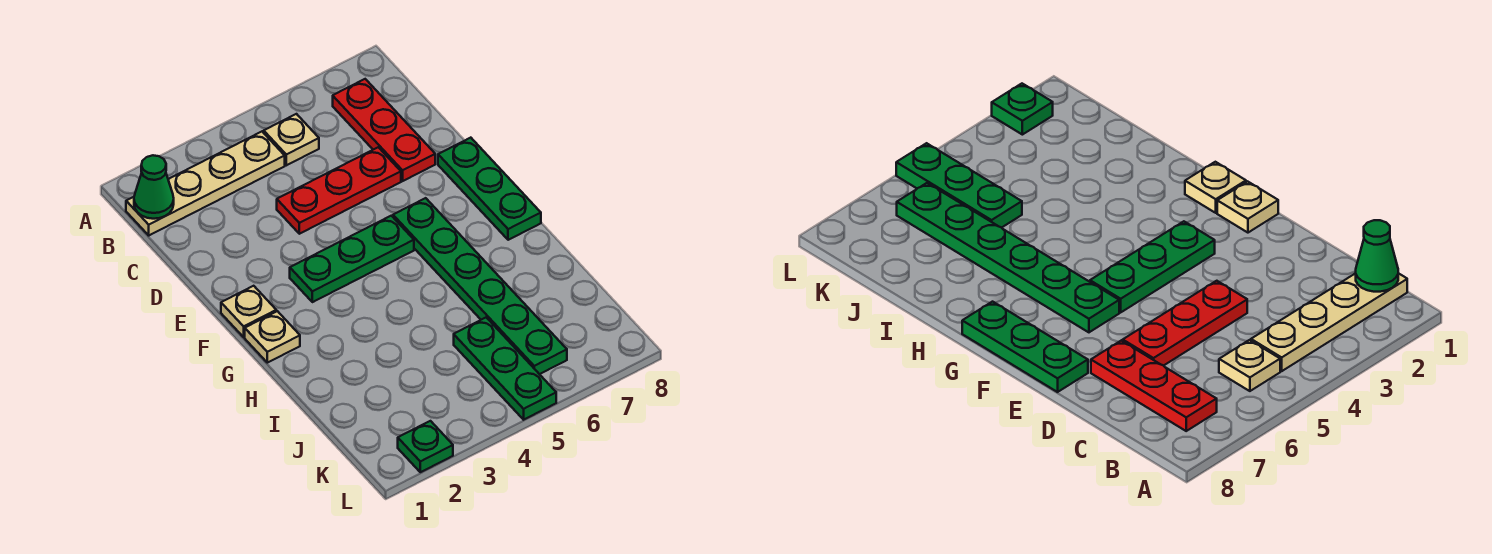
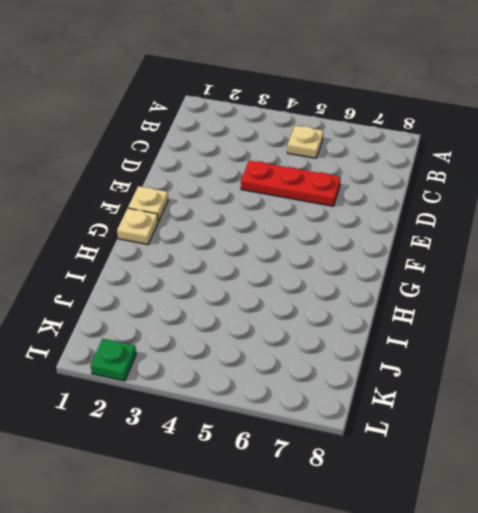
none -> tan plate B1:B4 level 1
none -> red plate B7:D7 level 1
none -> green plate E8:G8 level 1

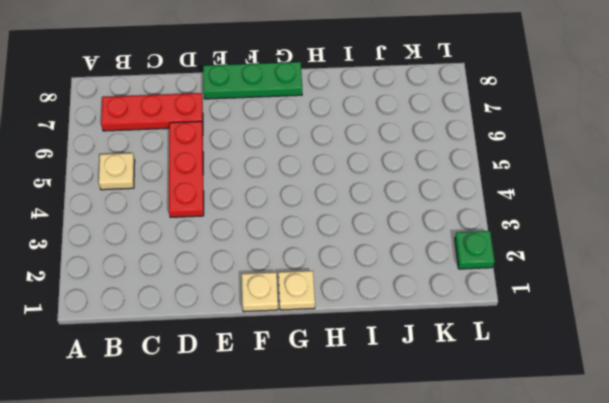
none -> tan plate B1:B4 level 1
none -> green plate F3:F5 level 1
none -> green plate F6:K6 level 1

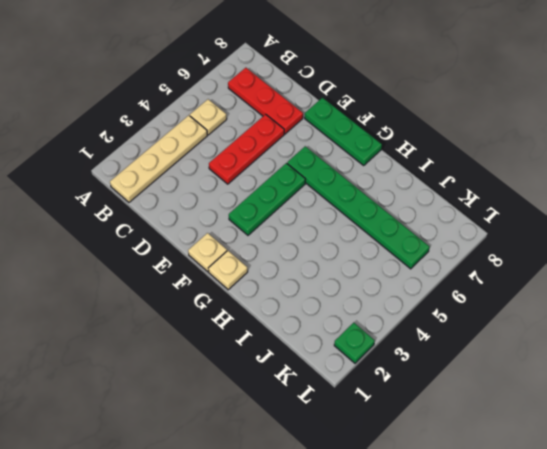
none -> green plate J5:L5 level 1
none -> green cone B1 level 2

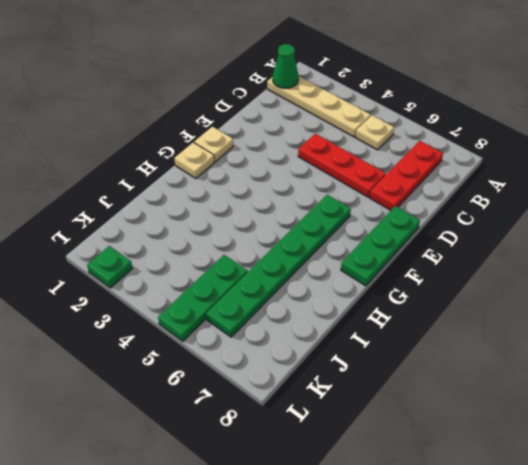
none -> green plate F3:F5 level 1

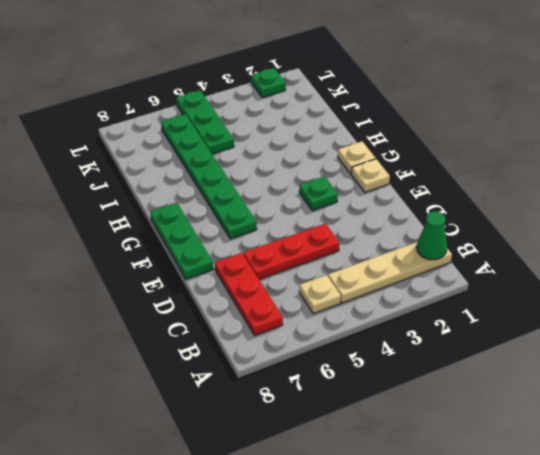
green plate F3 level 1 -> green plate F3:F5 level 1

